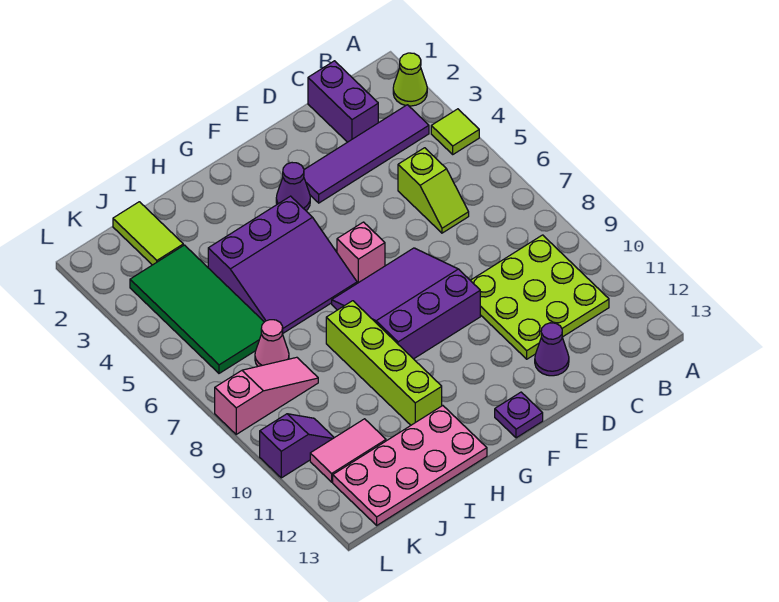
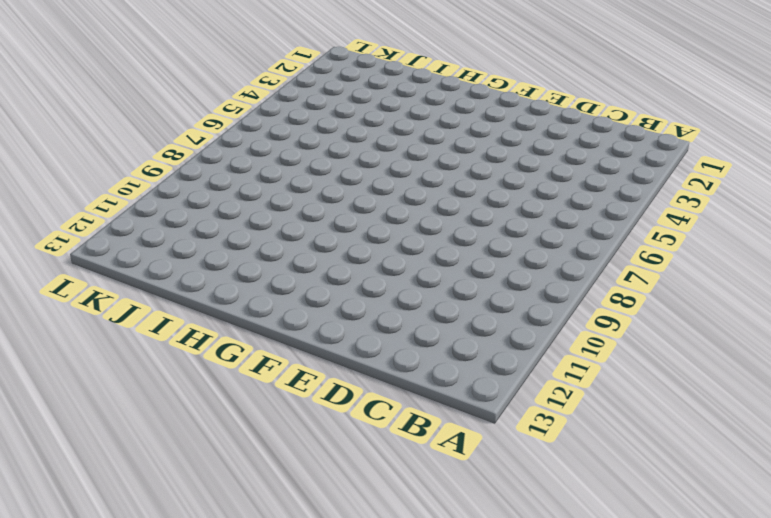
none -> lime cone A2 level 1
none -> lime tile A4 level 1
none -> purple tile B3:E3 level 1

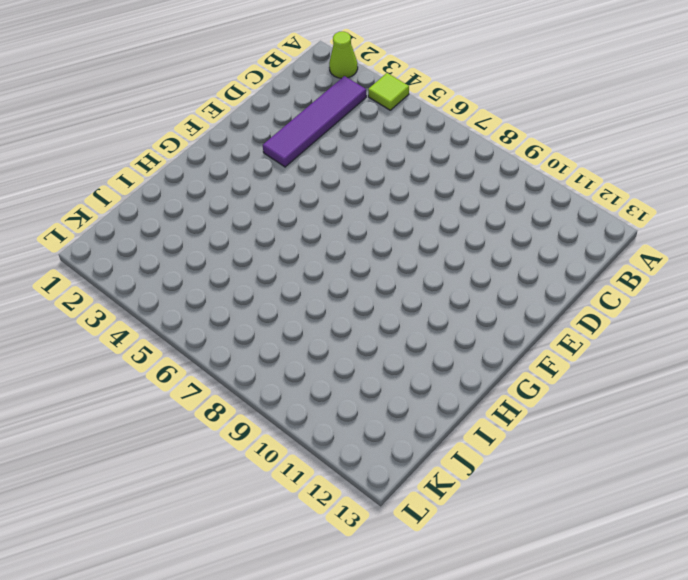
none -> lime plate B9:D11 level 1
none -> purple brick C1:C2 level 1
none -> lime slope C5:C6 level 1 top 5

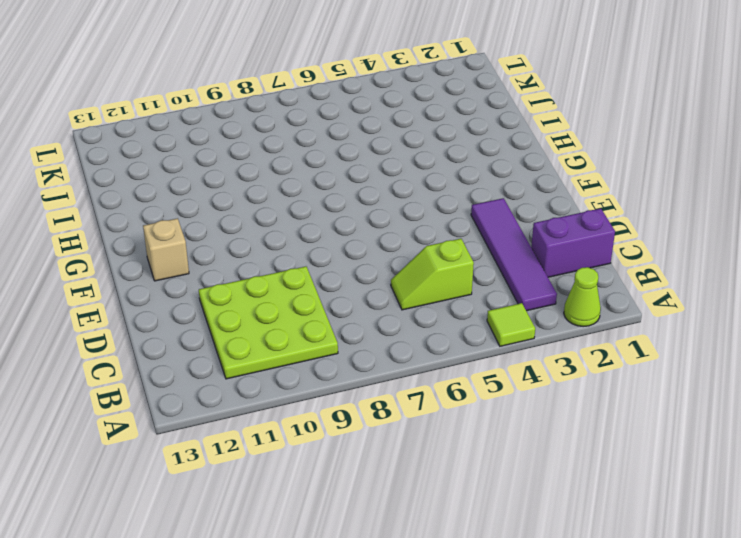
tan brick F12 level 1 -> none
none -> purple cone D12 level 1
none -> purple slope E7:G9 level 1 top 9
none -> purple cone F3 level 1

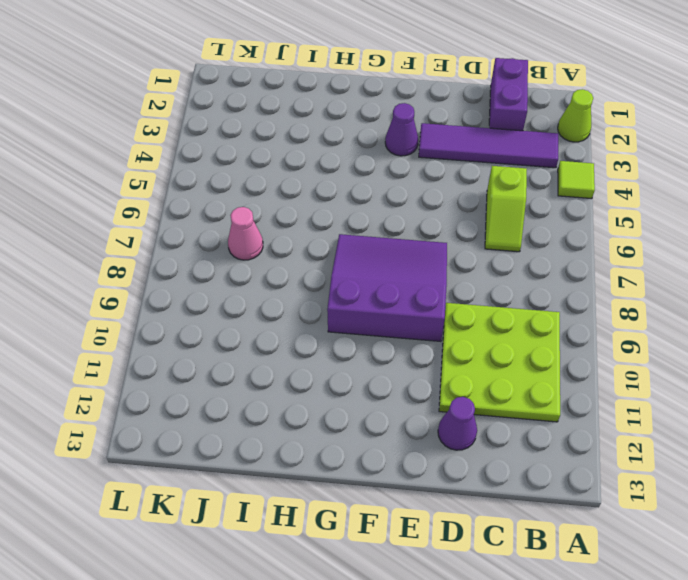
none -> pink brick F6 level 1
none -> purple plate F13 level 1
none -> purple slope G4:I6 level 1 top 4

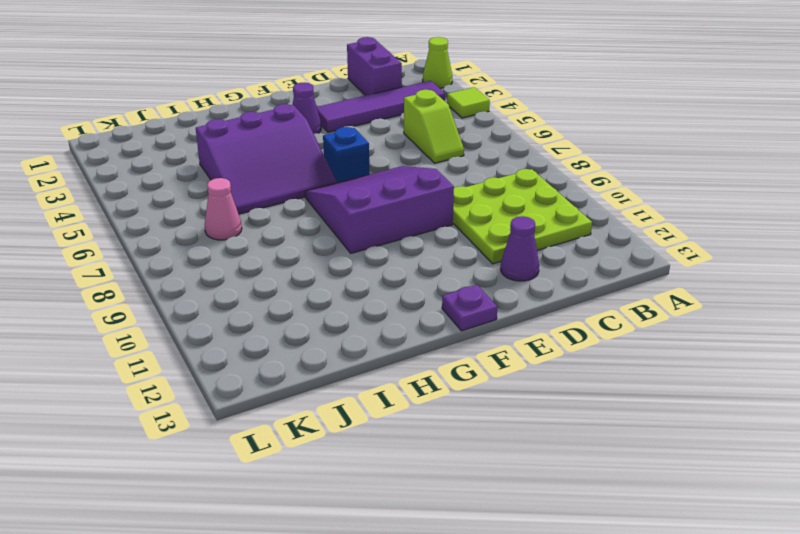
blue brick F6 level 1 -> pink brick F6 level 1
none -> lime brick H8:H11 level 1
none -> pink plate H12:K13 level 1
none -> lime tile J1:J2 level 1

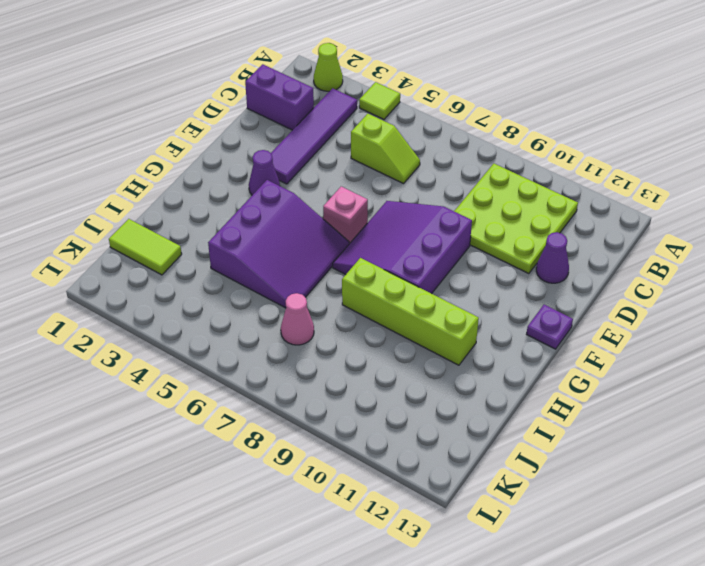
none -> pink plate H12:K13 level 1
none -> green tile J3:K6 level 1
none -> pink slope J8:L8 level 1 top L

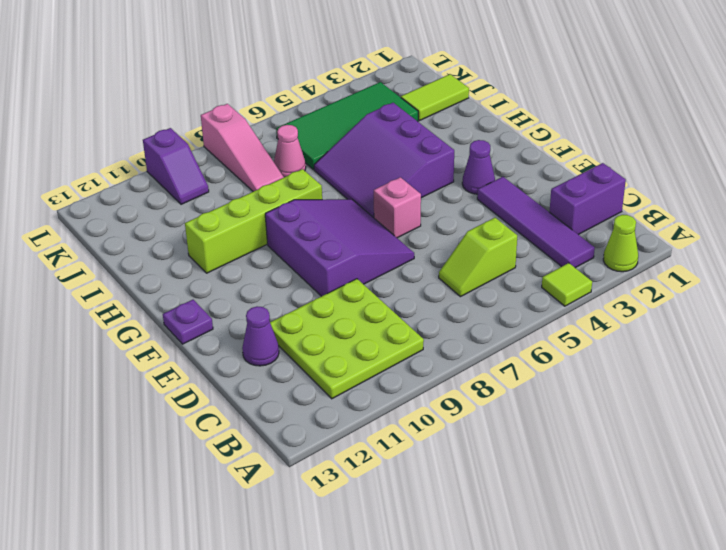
none -> pink plate H12:K13 level 1
none -> pink tile J11:K11 level 1

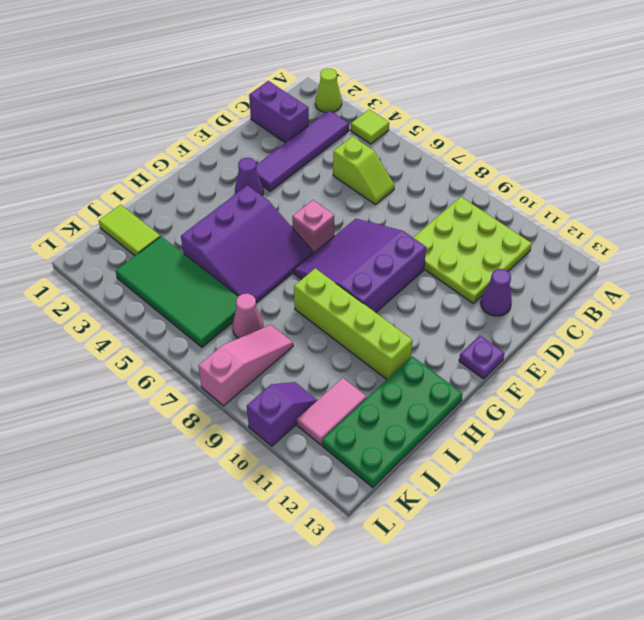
green plate H12:K13 level 1 -> pink plate H12:K13 level 1

